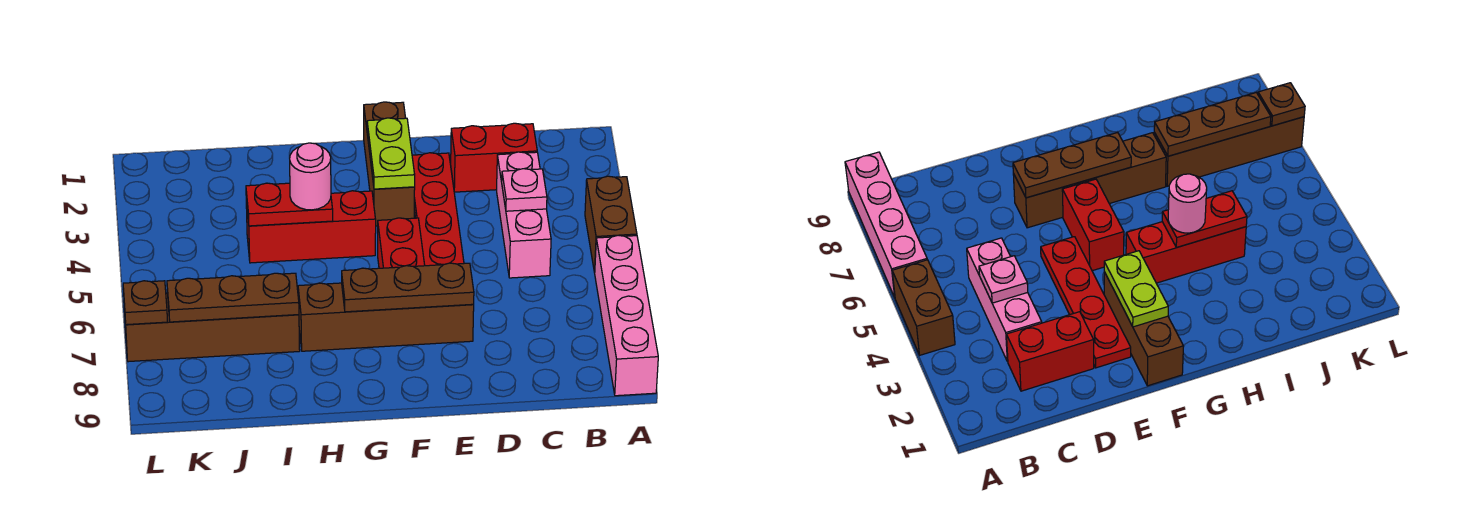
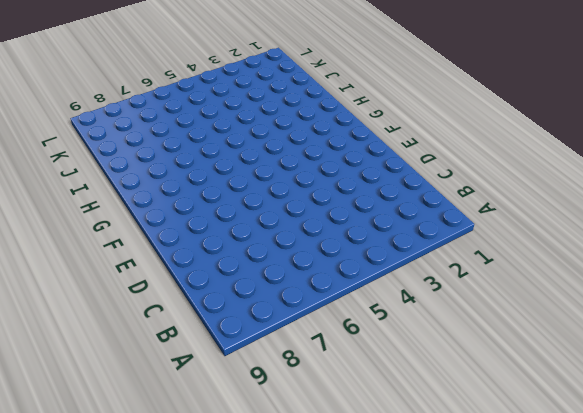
none -> brown brick A4:A5 level 1
none -> pink brick A6:A9 level 1
none -> red brick C2:D2 level 1

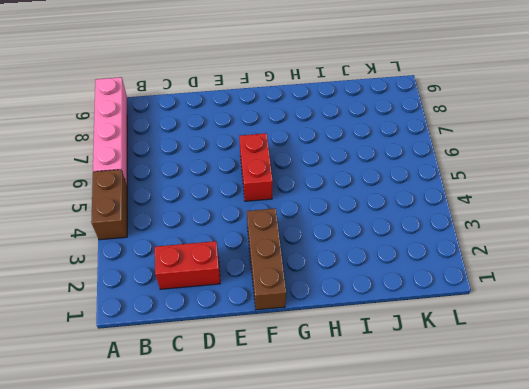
none -> pink brick C3:C5 level 1
none -> red plate E2:E5 level 1
none -> brown brick E7:H7 level 1

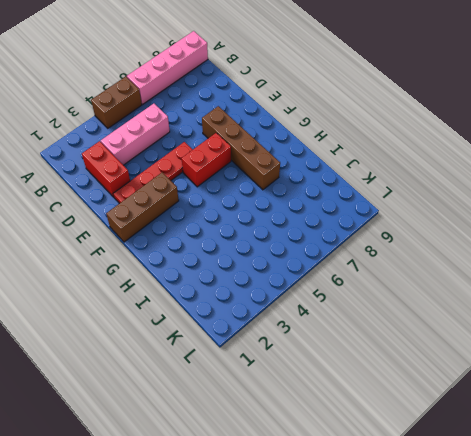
none -> red brick G4:I4 level 1
none -> brown brick I7:L7 level 1
none -> pink plate C4 level 2

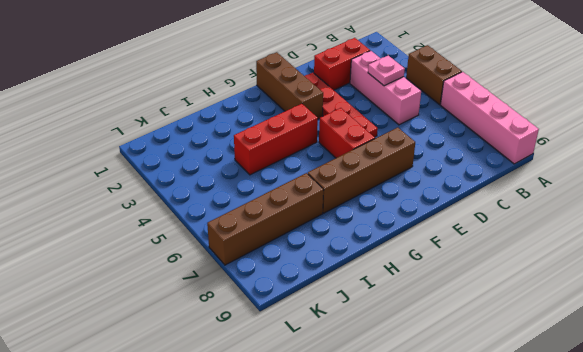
none -> brown plate E7:G7 level 2
none -> lime plate F2:F3 level 2
none -> red plate H4:I4 level 2

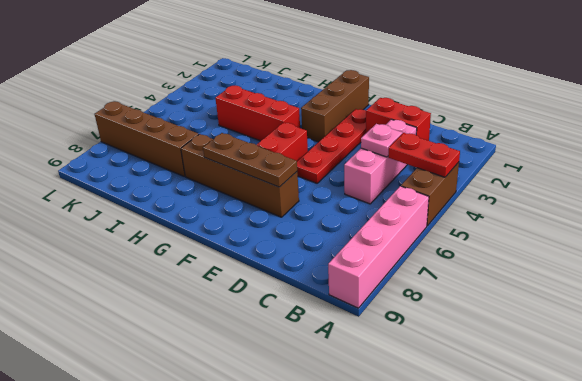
red plate A4:B4 level 2 -> red plate H4:I4 level 2
none -> lime plate F2:F3 level 2
none -> brown plate I7:K7 level 2
none -> brown plate L7 level 2

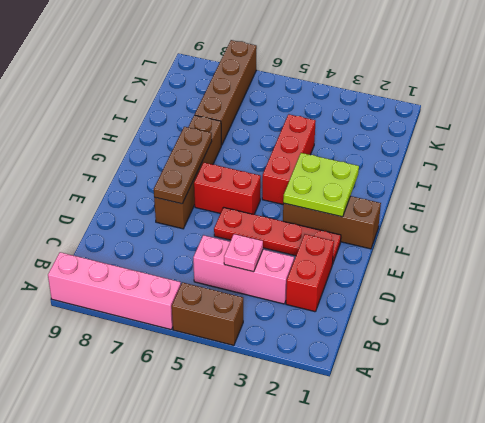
lime plate F2:G3 level 2 -> lime plate F2:F3 level 2
none -> red plate H4:I4 level 2
none -> brown plate I7:K7 level 2
none -> brown plate L7 level 2

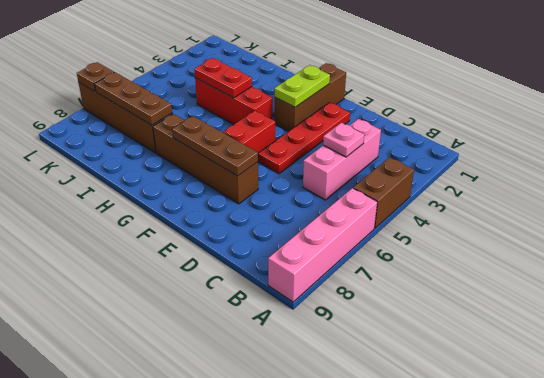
none -> red brick C2:D2 level 1
none -> pink round brick H4 level 3

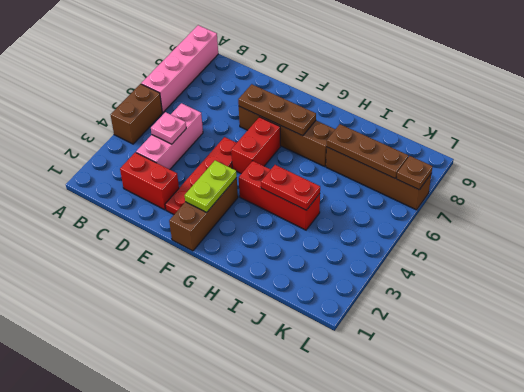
none -> pink round brick H4 level 3

